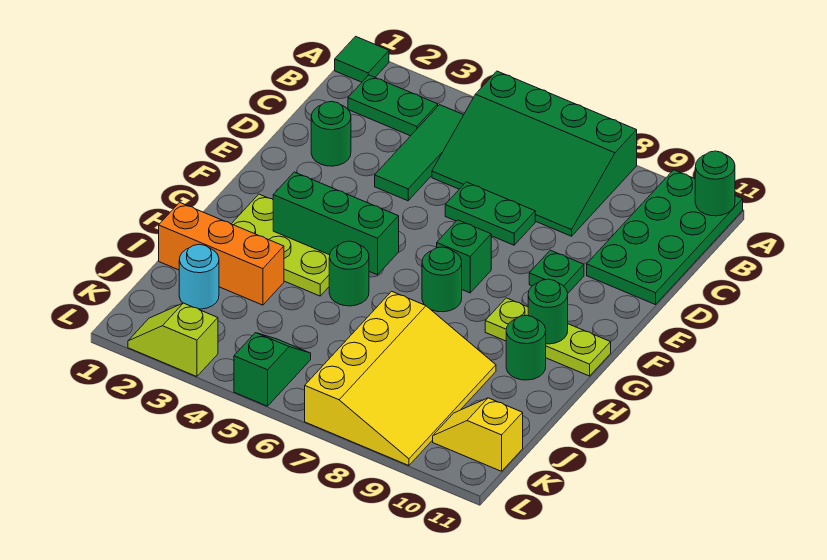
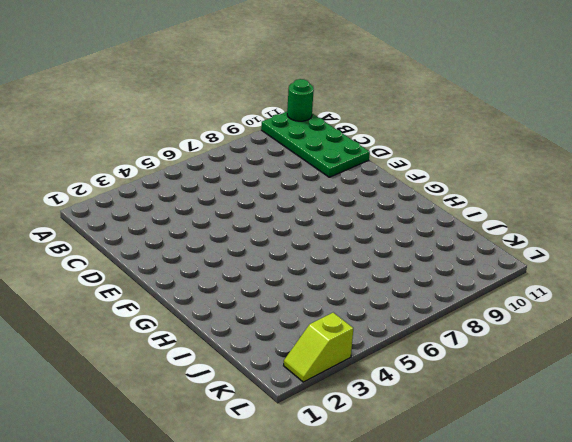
none -> green tile A1 level 1
none -> green slope A5:C8 level 1 top A
none -> green plate B2:B3 level 1

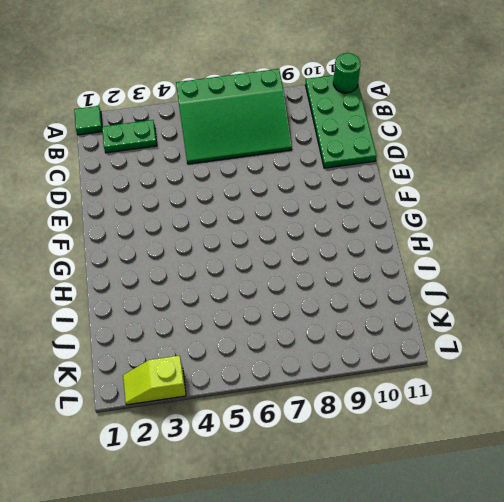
none -> green tile B4:D4 level 1
none -> green round brick D2 level 1
none -> green plate D6:D7 level 1

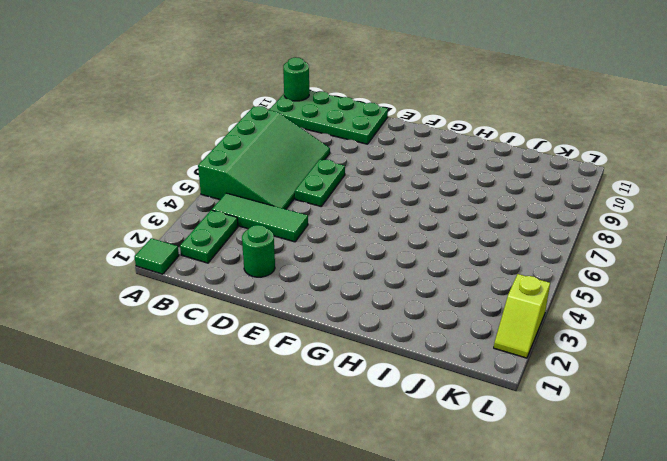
none -> green plate E9 level 1
none -> green brick F7 level 1
none -> lime plate G2:H4 level 1

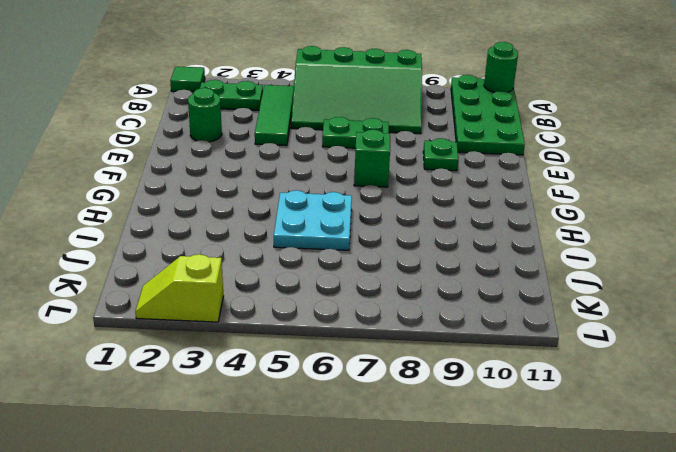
cyan plate H5:I6 level 1 -> green round brick H5 level 1
none -> lime plate G2:H4 level 1
none -> green round brick G7 level 1
none -> lime plate G9:G11 level 1

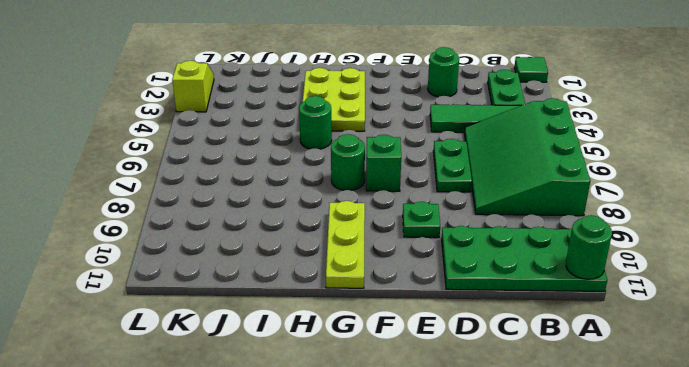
none -> green round brick H10 level 1
none -> orange brick I1:I3 level 1
none -> yellow slope I7:L9 level 1 top 7

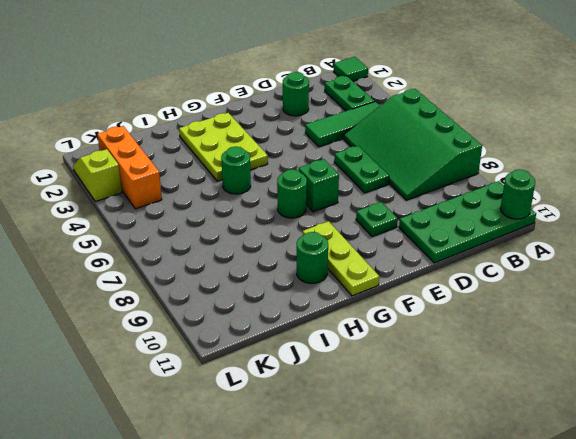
orange brick K2:K4 level 1 -> orange brick I1:I3 level 1
none -> yellow slope I7:L9 level 1 top 7
none -> cyan round brick J2 level 1
none -> green slope K5:L5 level 1 top L

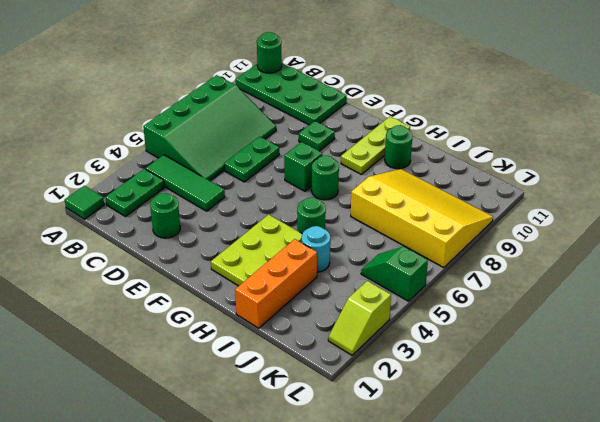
cyan round brick I4 level 1 -> cyan round brick J2 level 1
none -> yellow slope K10:K11 level 1 top 11
none -> green brick G3:G5 level 2
none -> green round brick G10 level 2

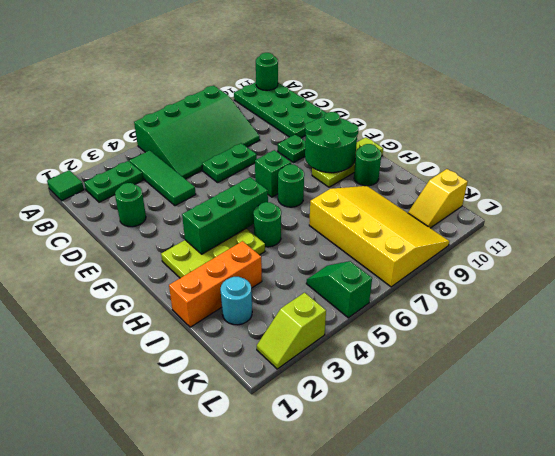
green round brick F9:G10 level 2 -> green round brick G10 level 2

